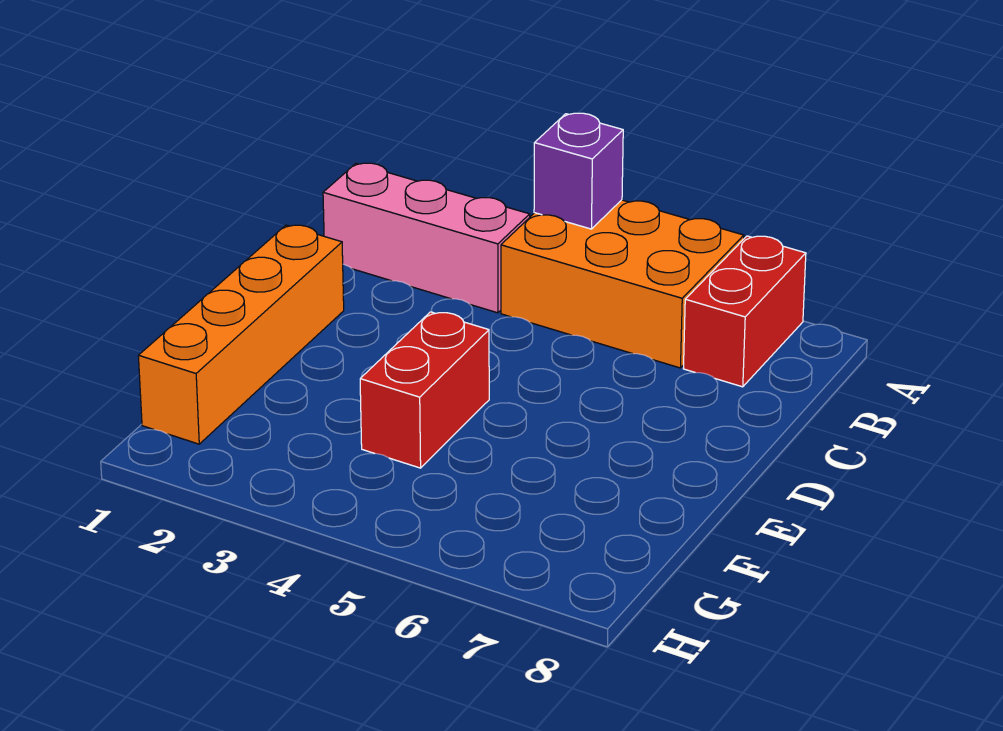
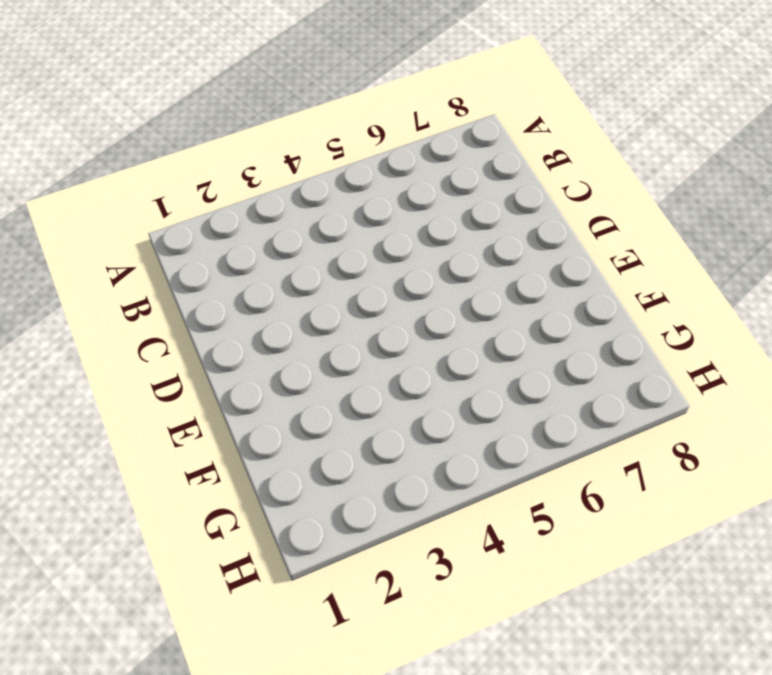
none -> orange brick A4:B6 level 1
none -> red brick A7:B7 level 1

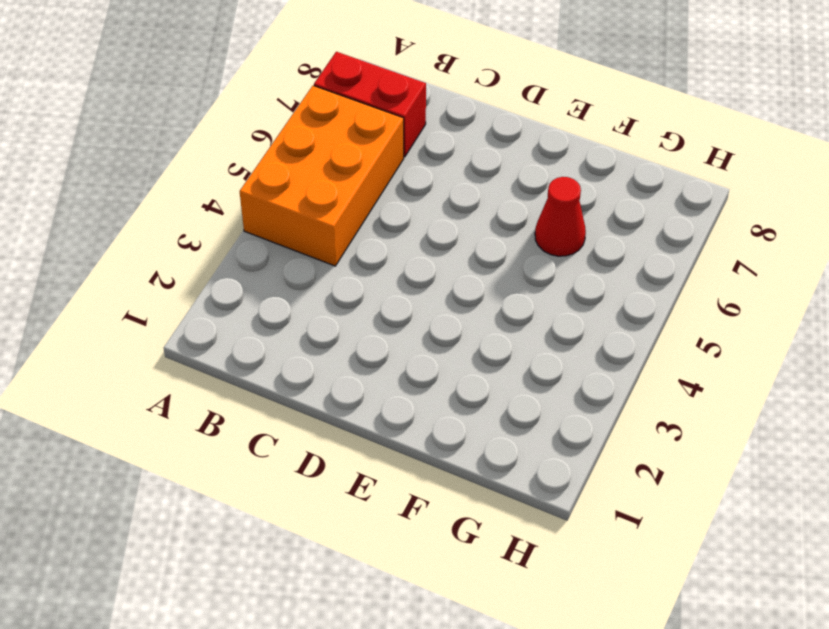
red cone F6 level 1 -> none
none -> pink brick B1:B3 level 1
none -> orange brick D1:G1 level 1

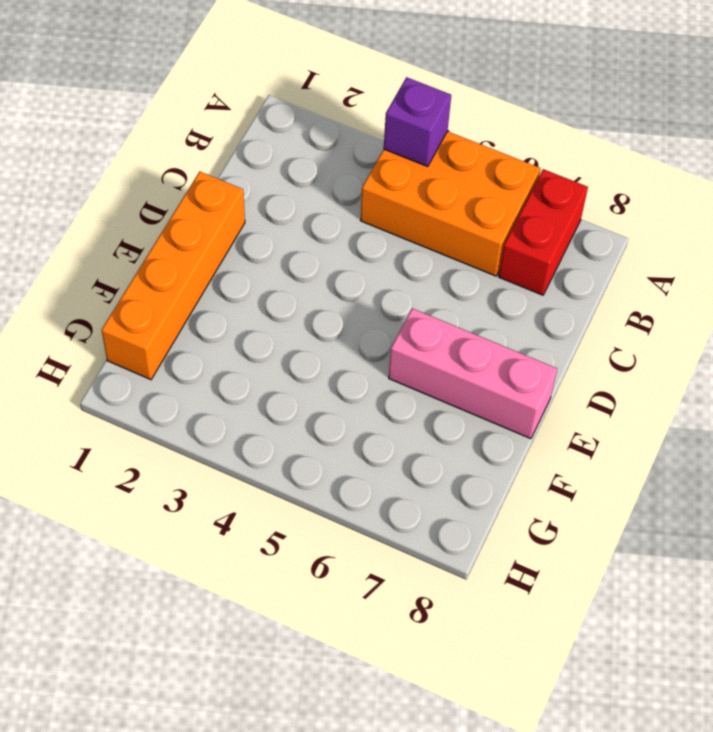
pink brick E6:E8 level 1 -> pink brick B1:B3 level 1
none -> red brick E4:F4 level 1

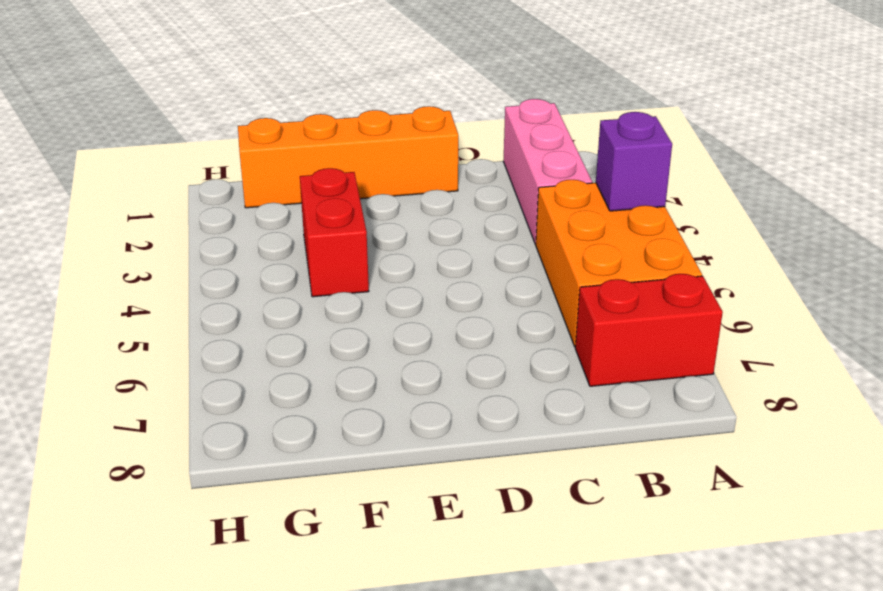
red brick F3:F4 level 1 -> red brick E4:F4 level 1

